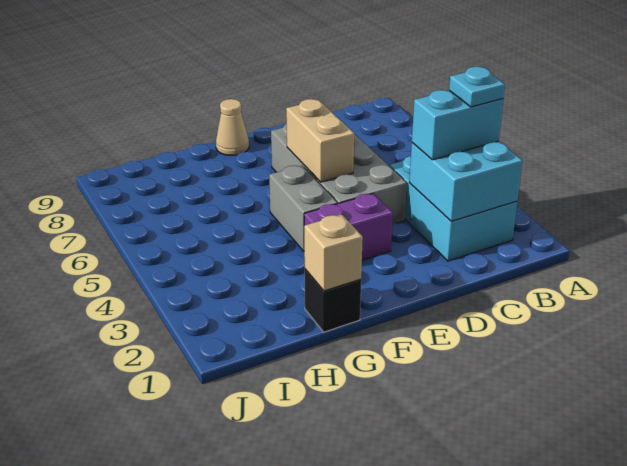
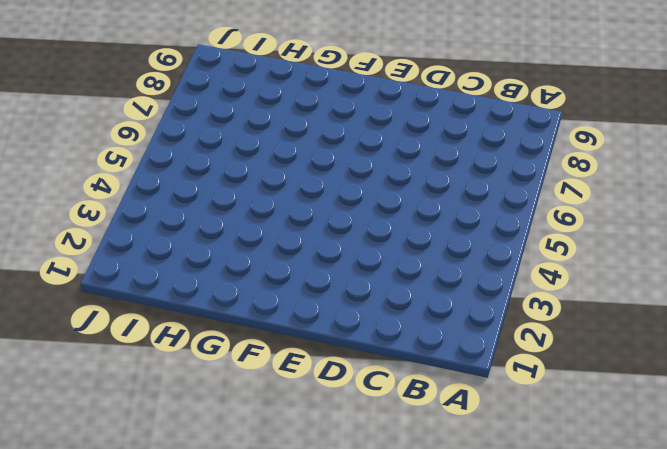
none -> cyan brick B2:C4 level 1
none -> grey brick D4:E7 level 1

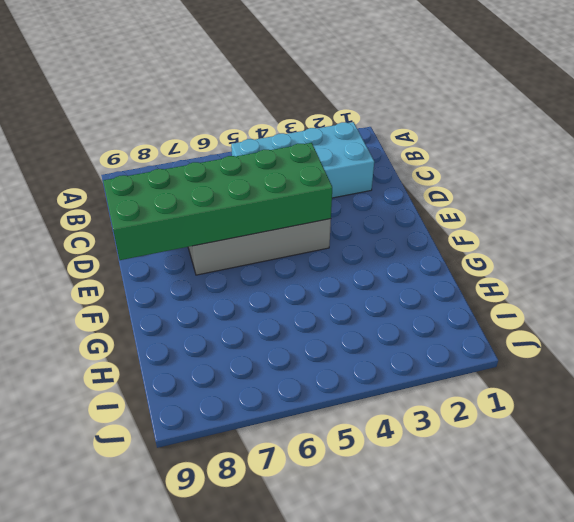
cyan brick B2:C5 level 1 -> cyan brick B2:C4 level 1
green brick D4:E9 level 2 -> tan brick E5:E6 level 2
none -> purple brick E3:F3 level 1
none -> grey brick F4:F5 level 1

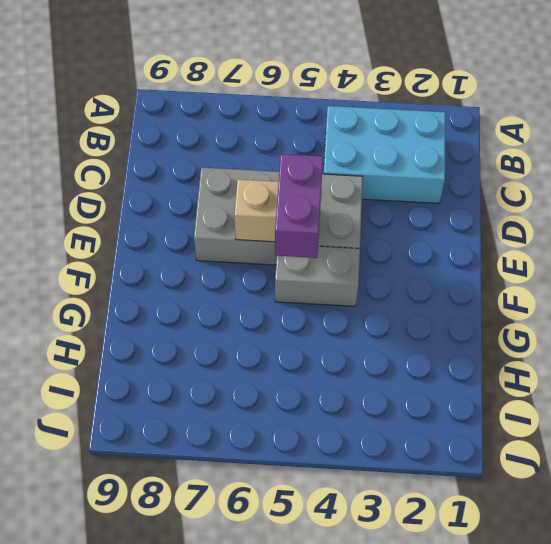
purple brick E5:F5 level 3 -> purple brick E3:F3 level 1
none -> tan cone F9 level 1
none -> black brick G1 level 1

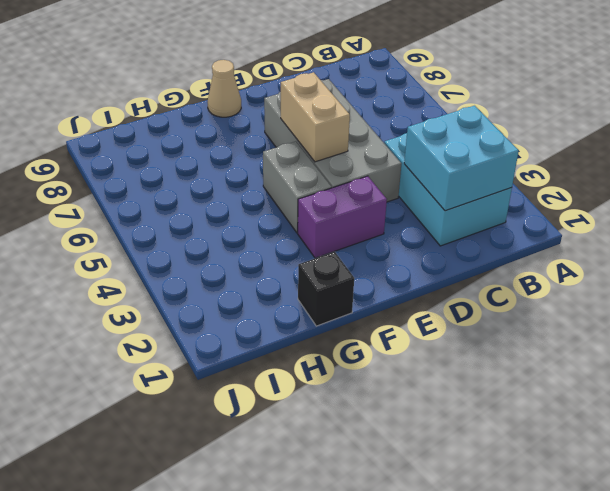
none -> tan brick G1 level 2
none -> cyan brick B3:C3 level 3

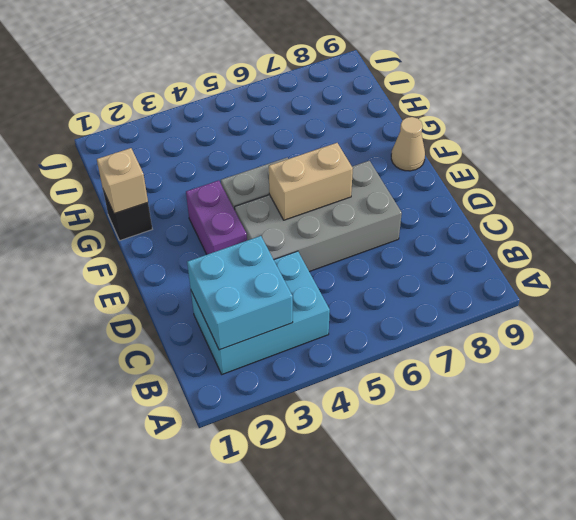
none -> cyan brick B3:C3 level 3
none -> cyan plate B3 level 4

